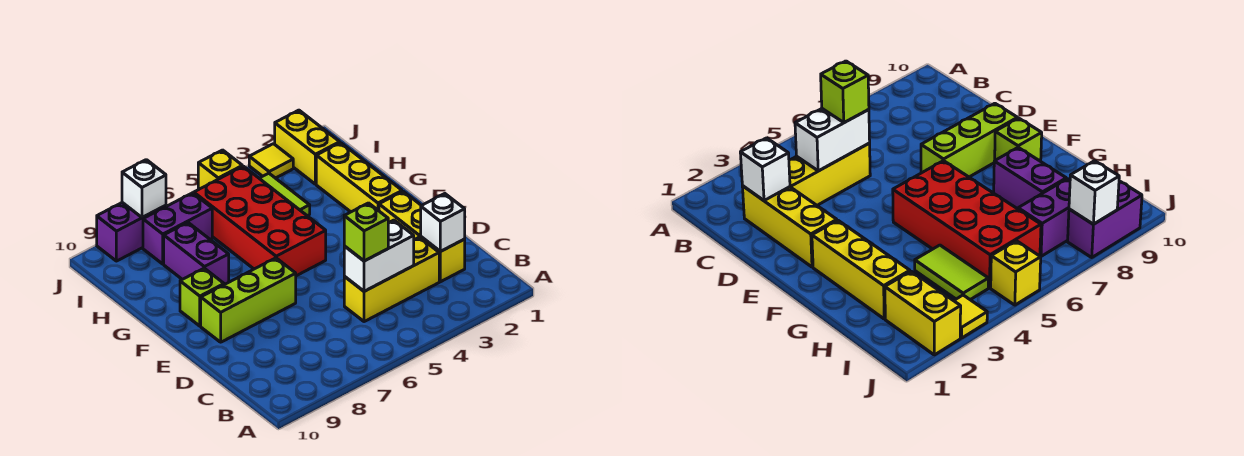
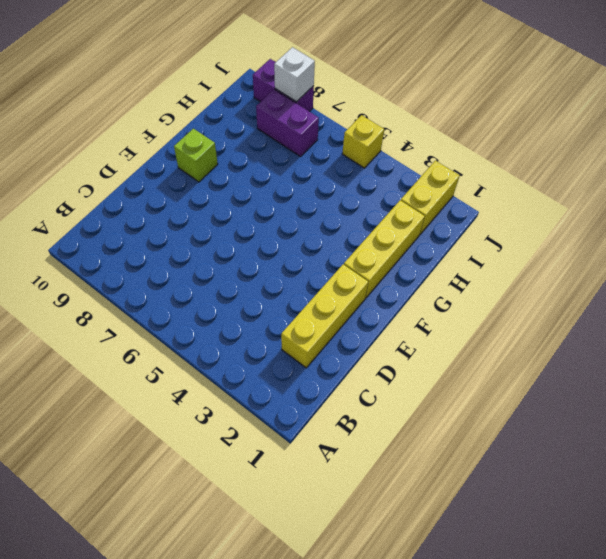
none -> yellow brick C3:C5 level 1
none -> lime brick E7:E9 level 1
none -> red brick F5:I6 level 1

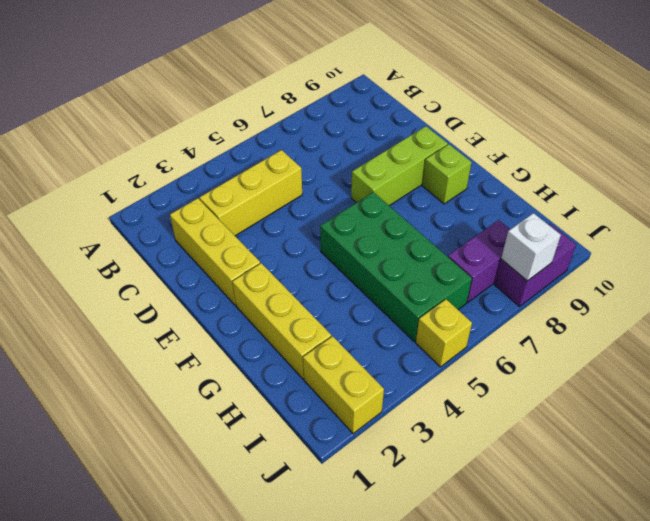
green brick F5:I6 level 1 -> red brick F5:I6 level 1
none -> purple brick G8:H8 level 1
none -> lime tile H4:I4 level 1
none -> yellow tile J3 level 1

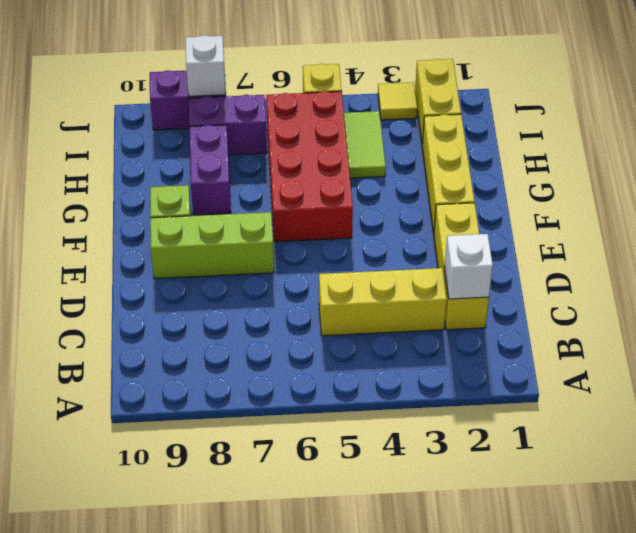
none -> white brick C4:C5 level 2
none -> lime brick C5 level 3

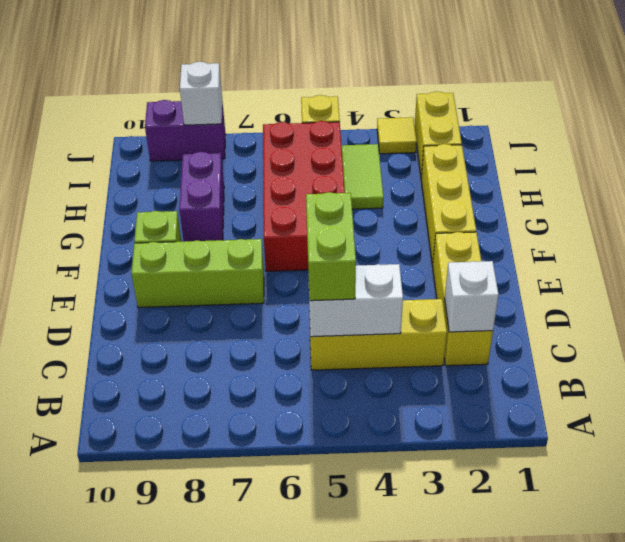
lime brick C5:D5 level 3 -> lime brick C5 level 3
none -> purple brick I7:I8 level 1

